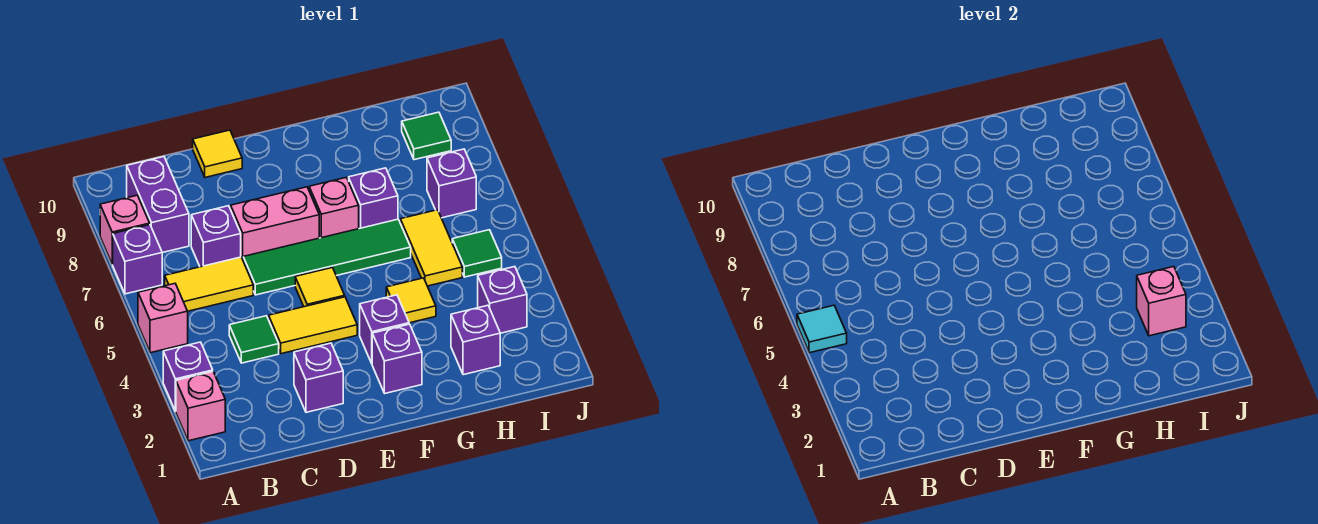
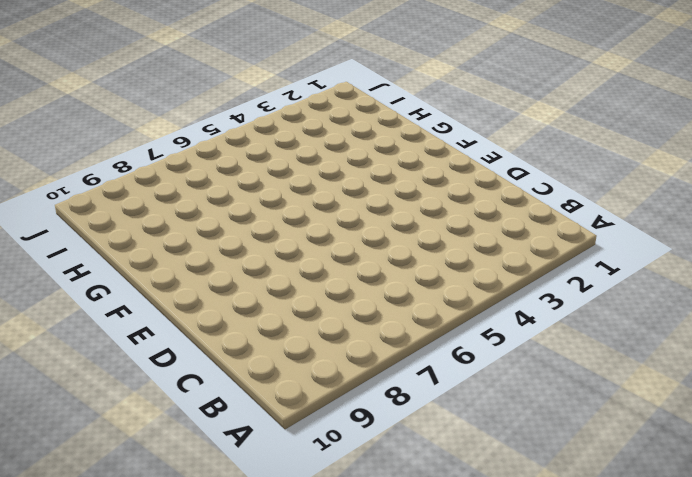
none -> pink brick A2 level 1
none -> purple brick A3 level 1
none -> pink brick A5 level 1

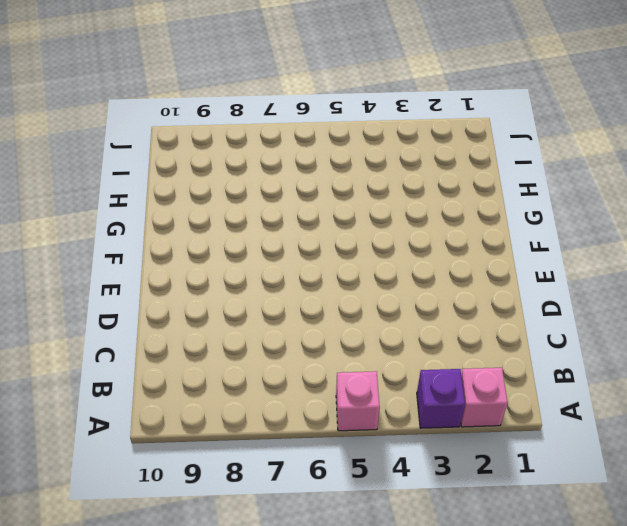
none -> purple brick A7 level 1
none -> pink brick A8 level 1
none -> yellow tile B6:C6 level 1

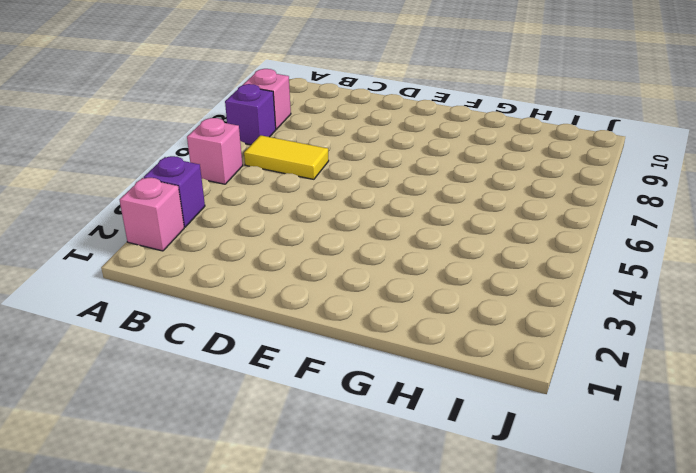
none -> purple brick B8:B9 level 1
none -> green tile C4 level 1
none -> purple brick C7 level 1

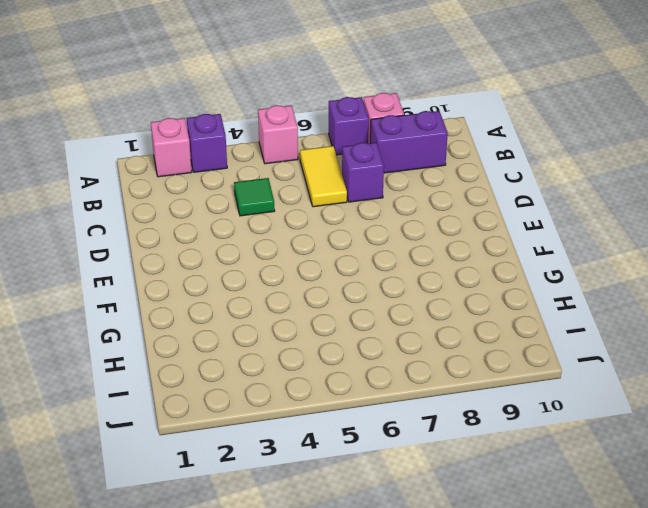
none -> purple brick D2 level 1
none -> yellow tile D4:E4 level 1
none -> green tile D6:G6 level 1

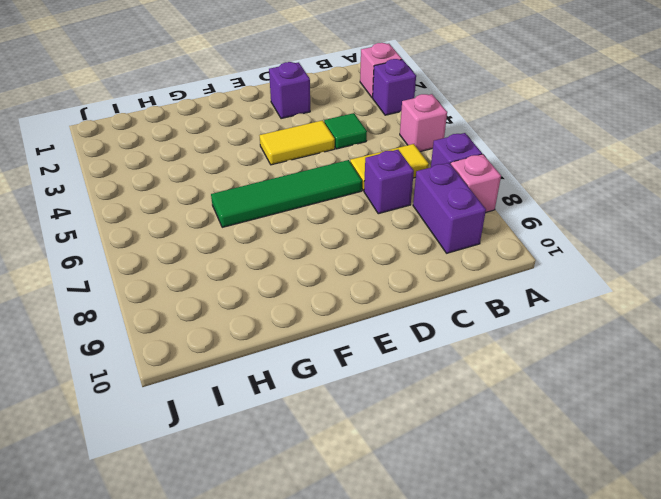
none -> pink brick D7:E7 level 1
none -> yellow tile D10 level 1
none -> yellow tile E5 level 1

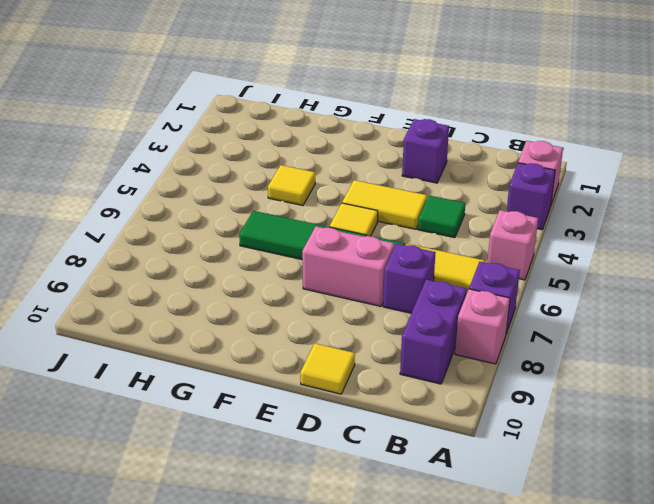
none -> purple brick F2 level 1
none -> purple brick F3 level 1
none -> pink brick F7 level 1

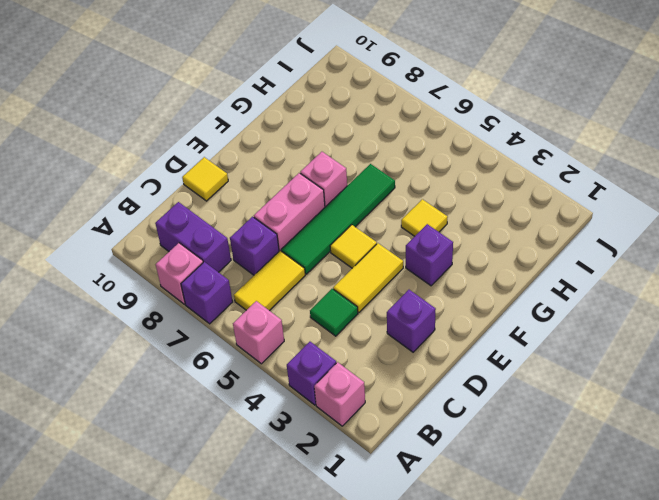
none -> purple brick F2 level 1
none -> purple brick G7 level 1
none -> purple brick H2 level 1

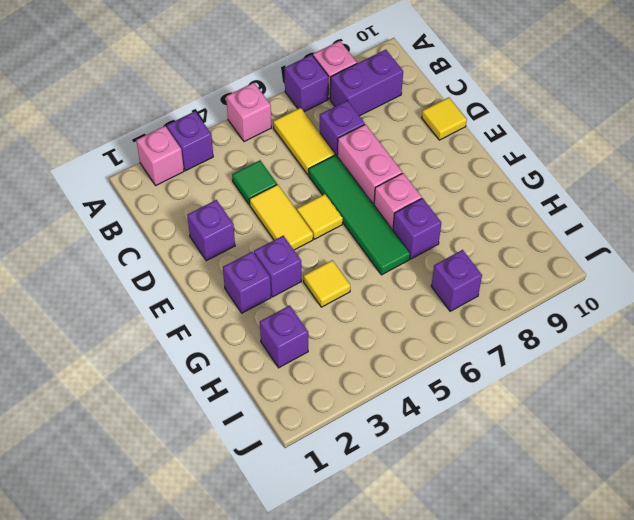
none -> yellow tile H5:H6 level 1
none -> purple brick I3 level 1
none -> green tile I5 level 1

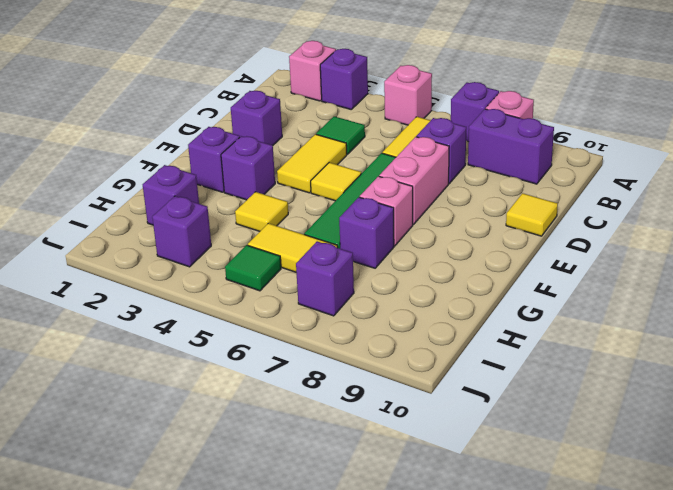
none -> green tile I9 level 1
none -> cyan tile A5 level 2
none -> pink brick I3 level 2

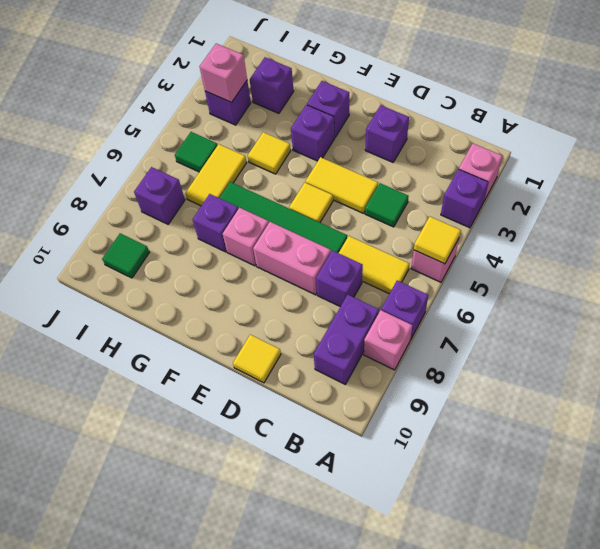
yellow tile A5 level 2 -> cyan tile A5 level 2

